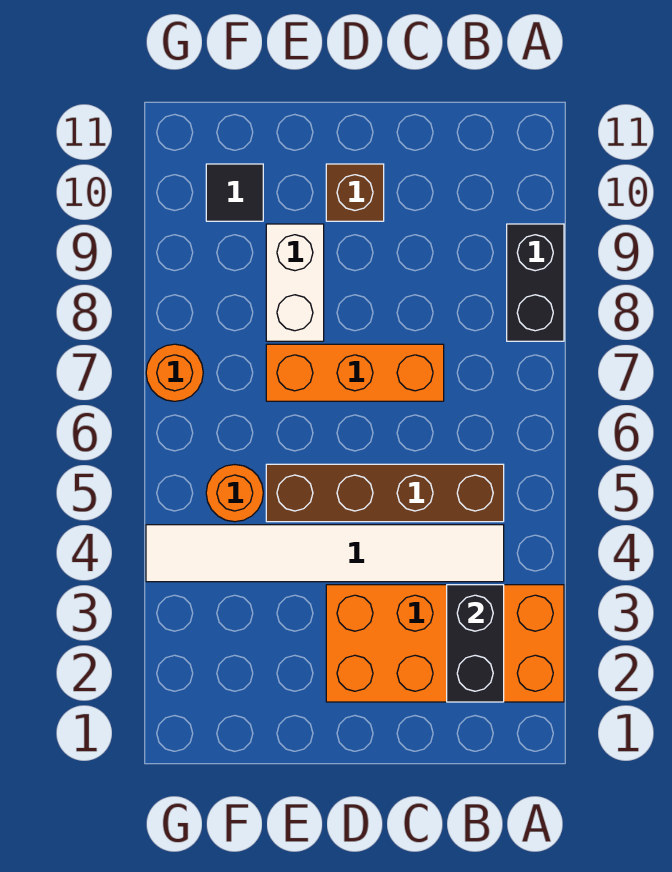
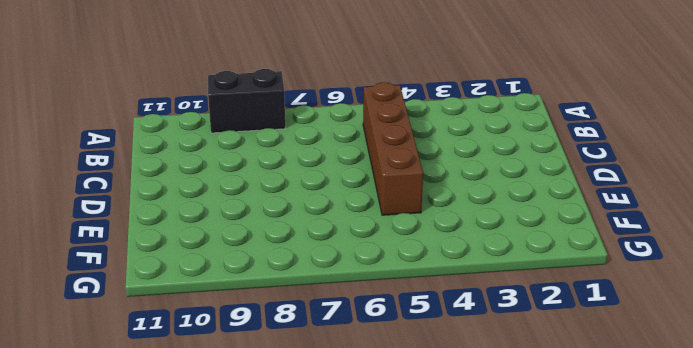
none -> orange brick A2:D3 level 1
none -> white tile B4:G4 level 1

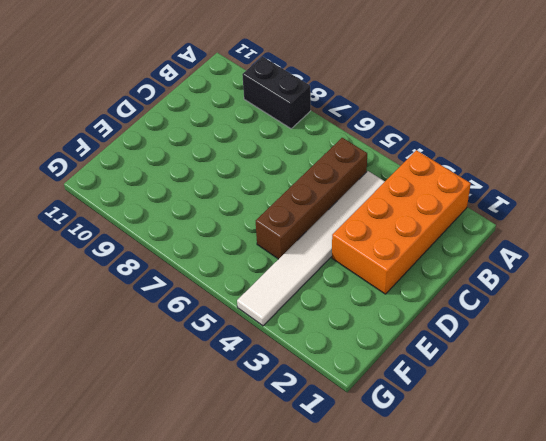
none -> orange brick C7:E7 level 1
none -> brown brick D10 level 1

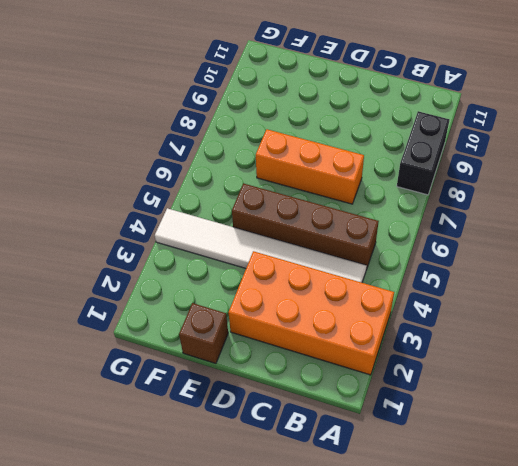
brown brick E1 level 1 -> brown brick D10 level 1
none -> white brick E8:E9 level 1
none -> orange round brick F5 level 1

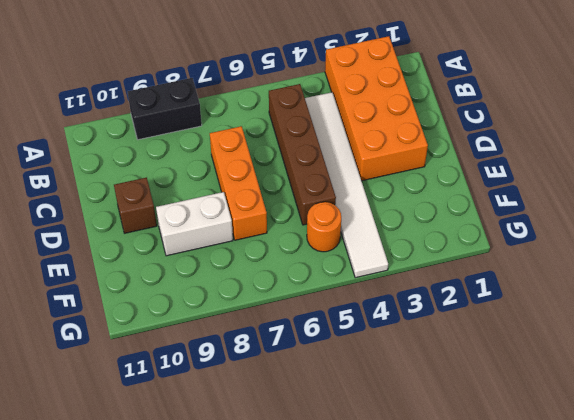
none -> black tile F10 level 1
none -> orange round brick G7 level 1

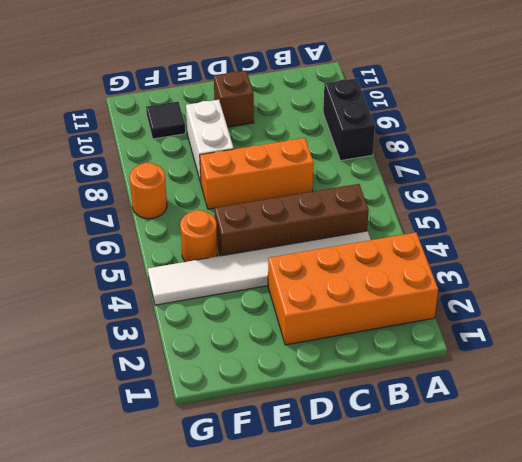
none -> black brick B2:B3 level 2

